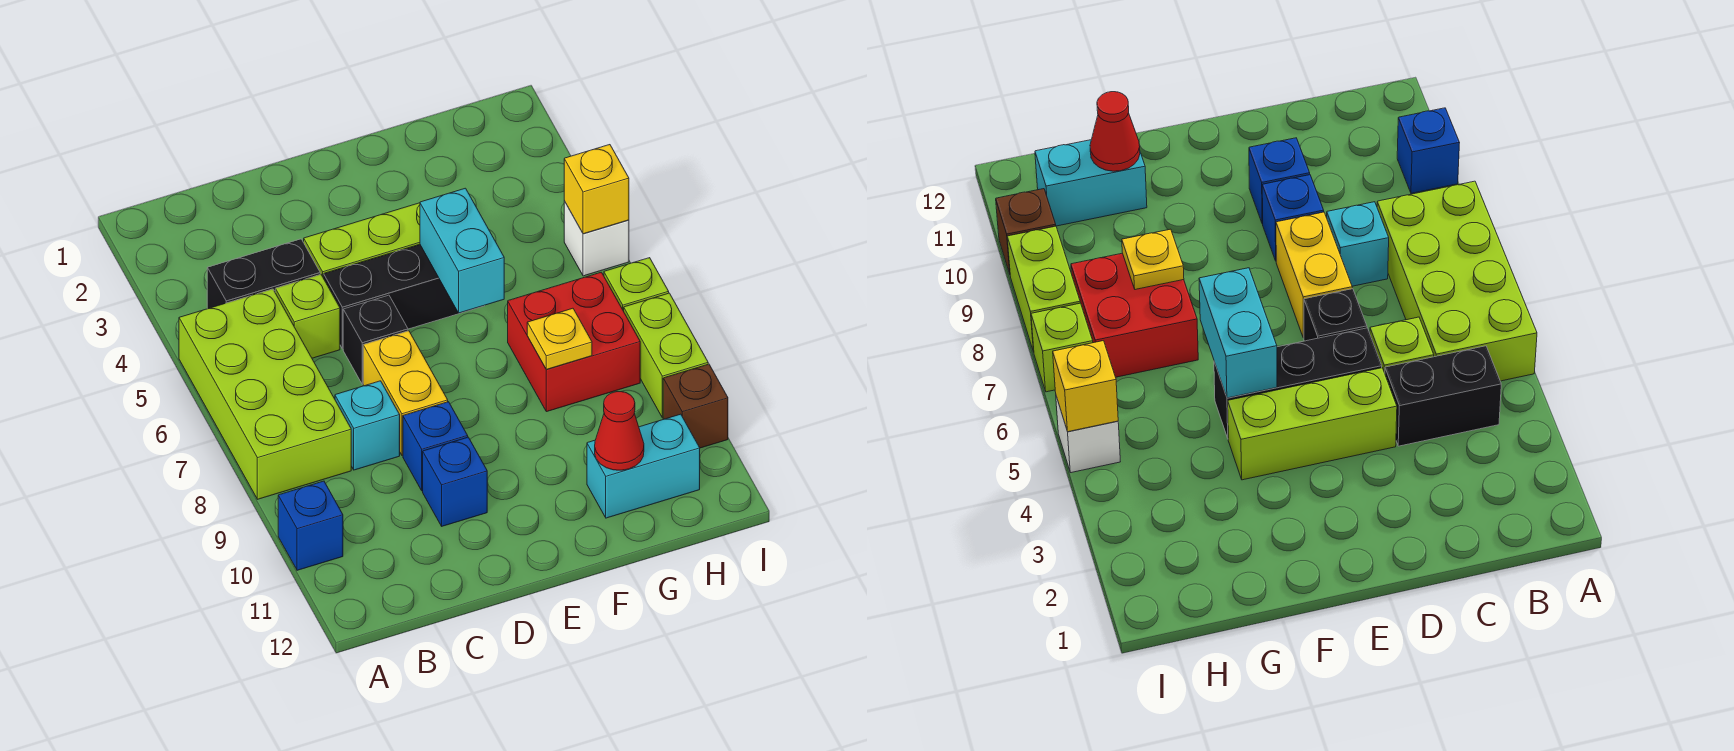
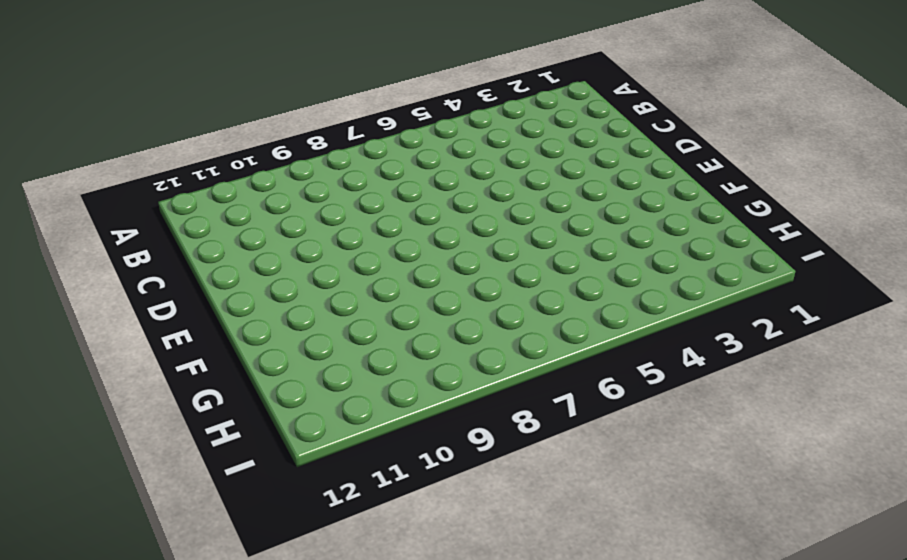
none -> lime brick A5:B8 level 1
none -> blue brick A10 level 1
none -> black brick B4:C4 level 1

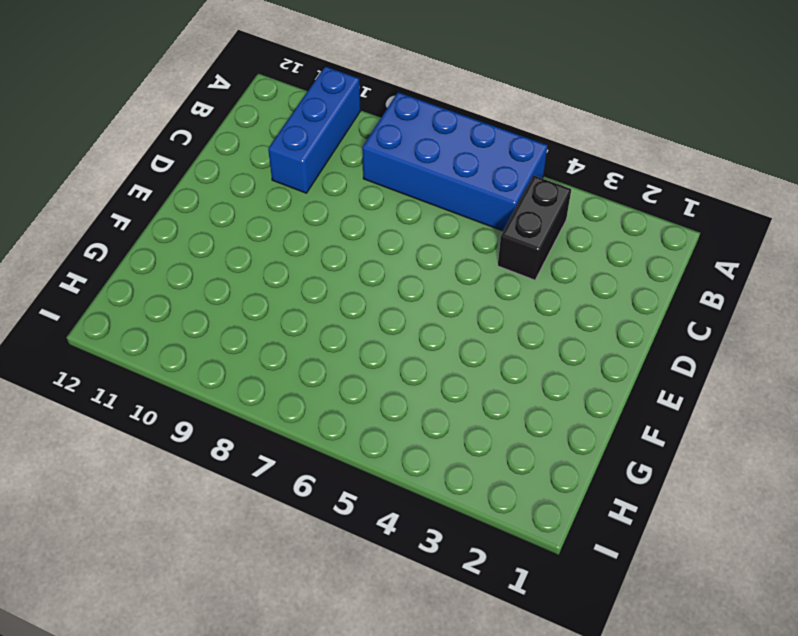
blue brick A5:B8 level 1 -> lime brick A5:B8 level 1
blue brick A10:C10 level 1 -> blue brick A10 level 1
none -> lime brick C5 level 1
none -> cyan brick C8 level 1
none -> lime brick D4:F4 level 1

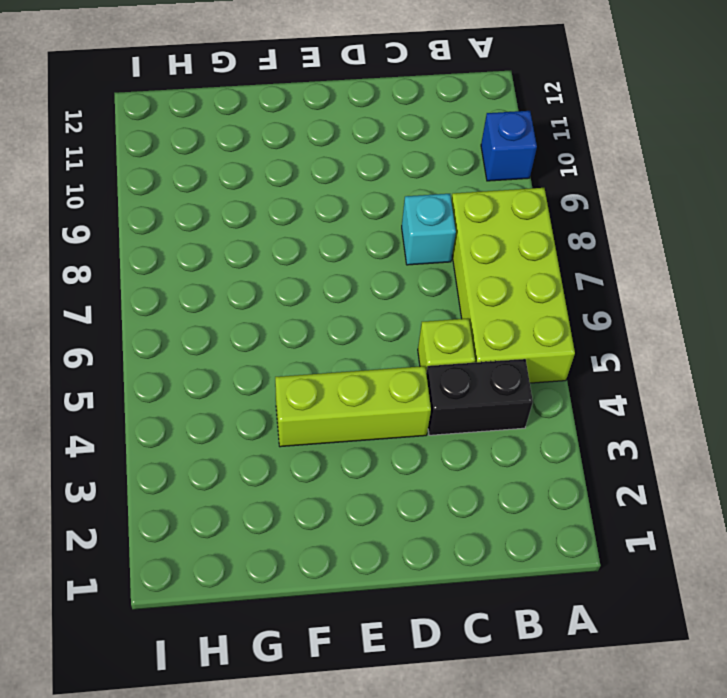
none -> black brick D5:F5 level 1
none -> black brick D6 level 1
none -> yellow brick D7:D8 level 1

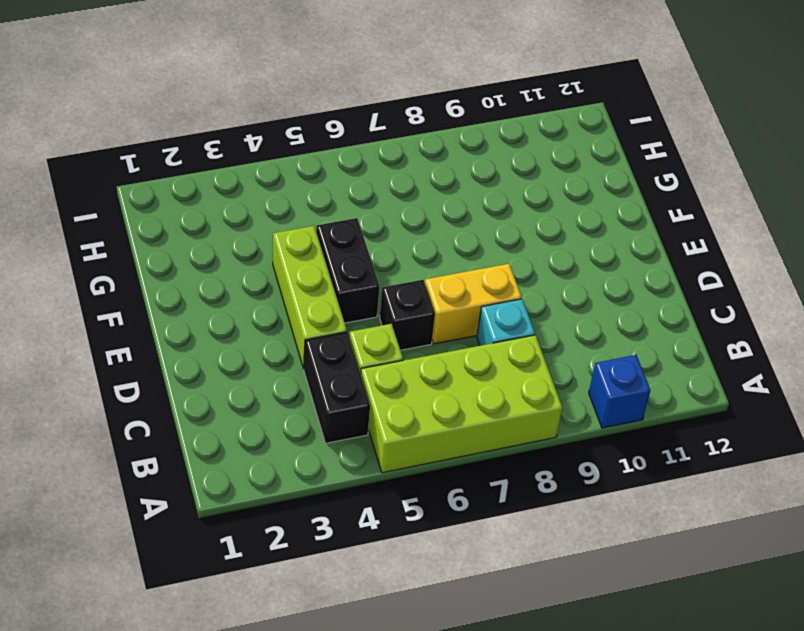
black brick E5:F5 level 1 -> black brick D5:F5 level 1
none -> blue brick D9 level 1
none -> blue brick D10 level 1
none -> red brick G7:H8 level 1

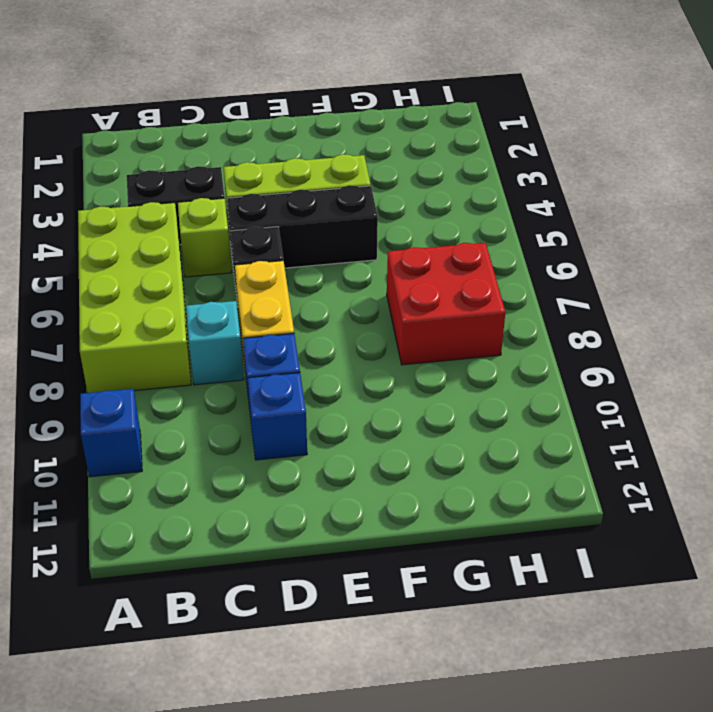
none -> cyan brick G11:H11 level 1
none -> white brick I5 level 1
none -> lime brick I7 level 1

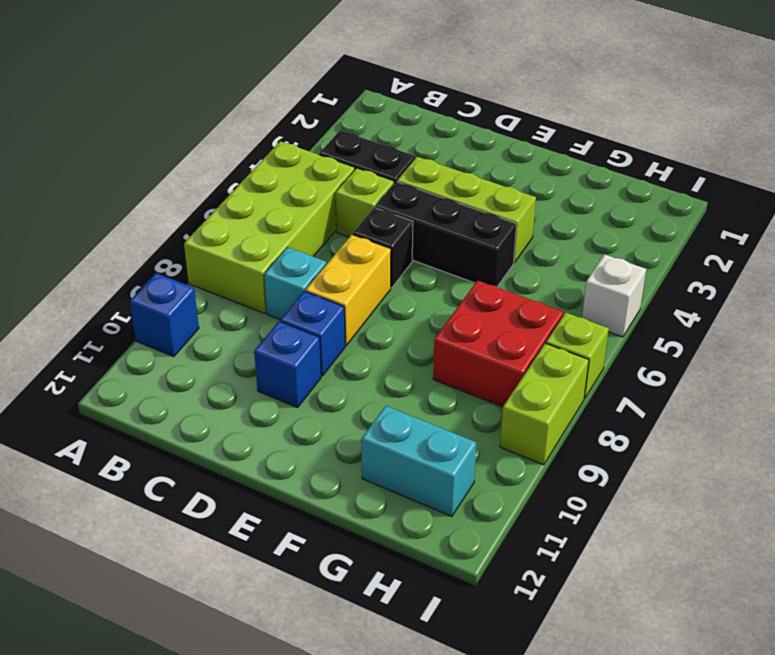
none -> brown brick I10 level 1
none -> cyan brick F5:F6 level 2
none -> yellow plate G8 level 2

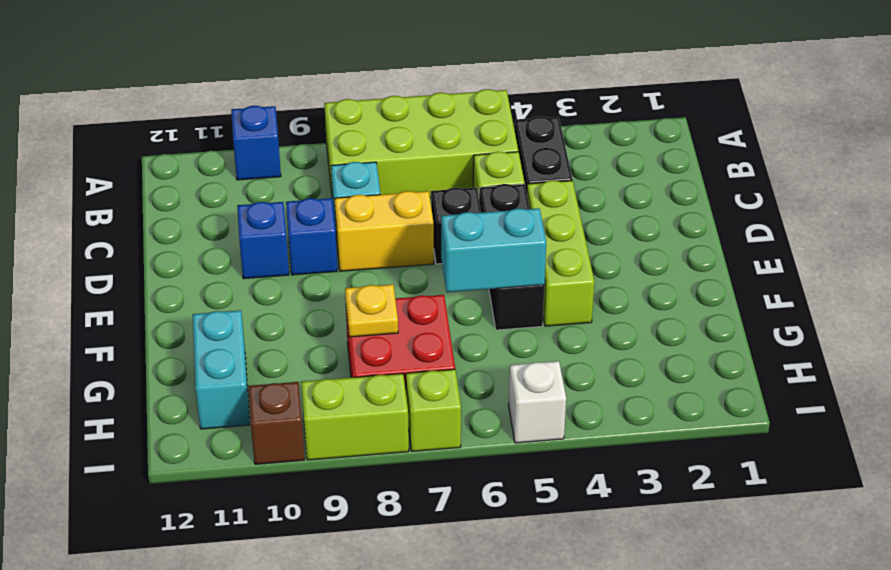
none -> red cone G11 level 2
none -> yellow brick I5 level 2

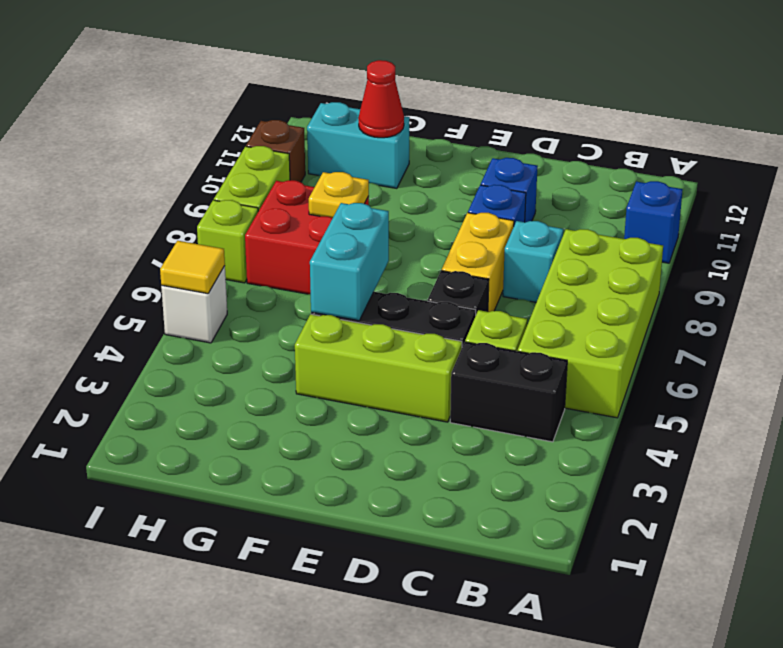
yellow tile I5 level 2 -> yellow brick I5 level 2

